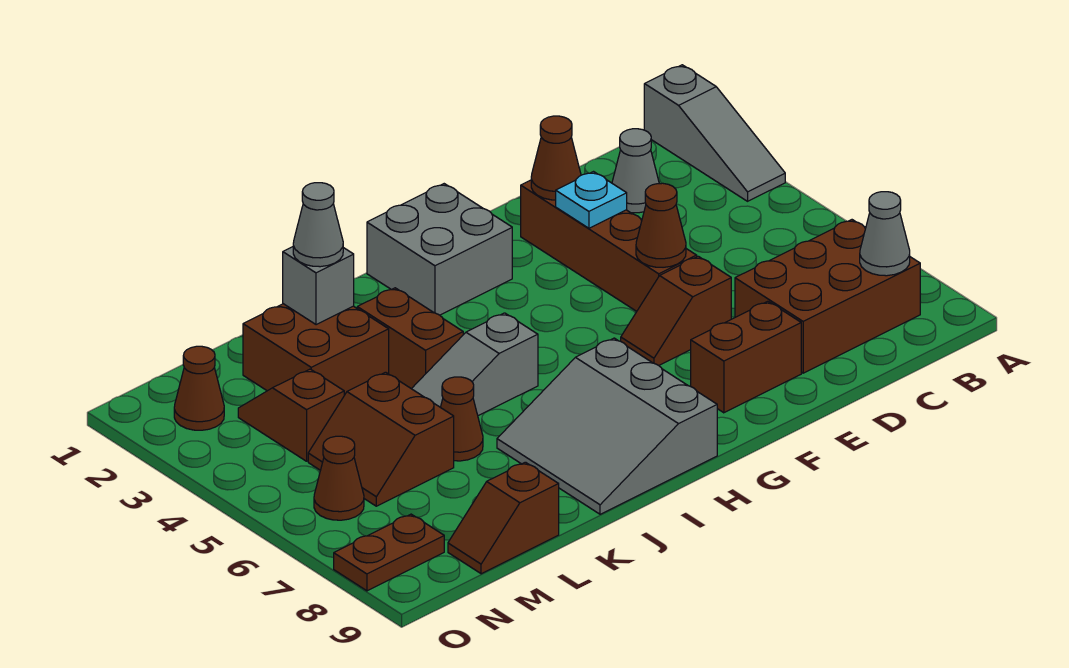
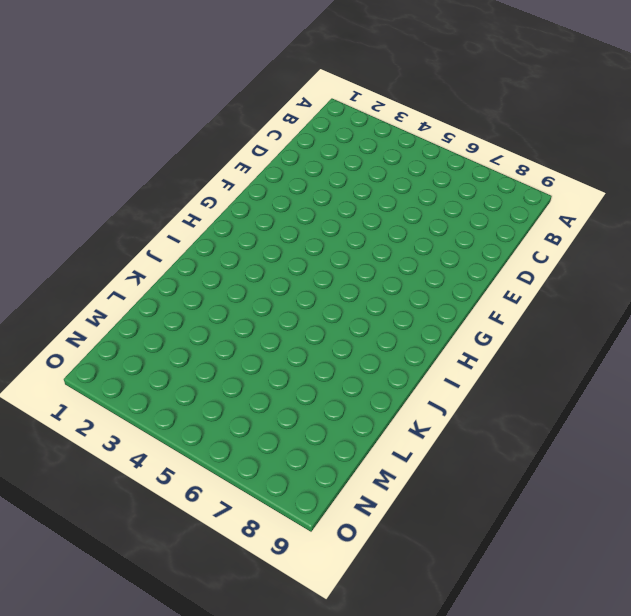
none -> grey slope A1:A3 level 1 top 1
none -> brown brick B7:D8 level 1
none -> grey cone C2 level 1

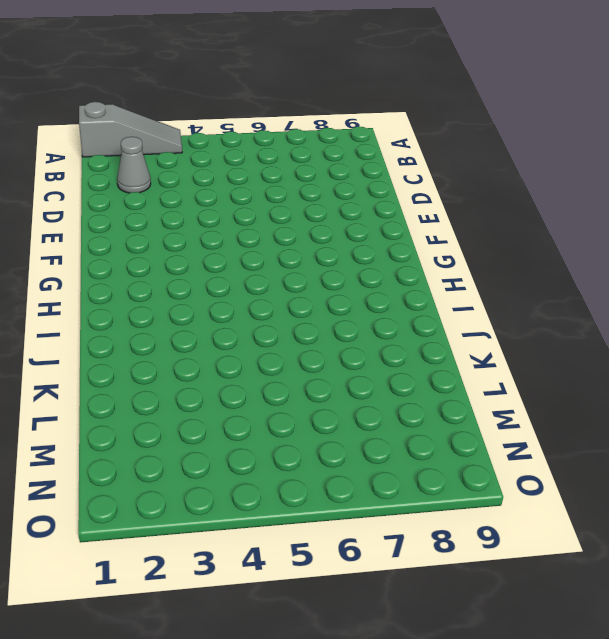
none -> brown brick B7:D8 level 1
none -> brown brick E2:E5 level 1
none -> brown slope E6:F6 level 1 top E

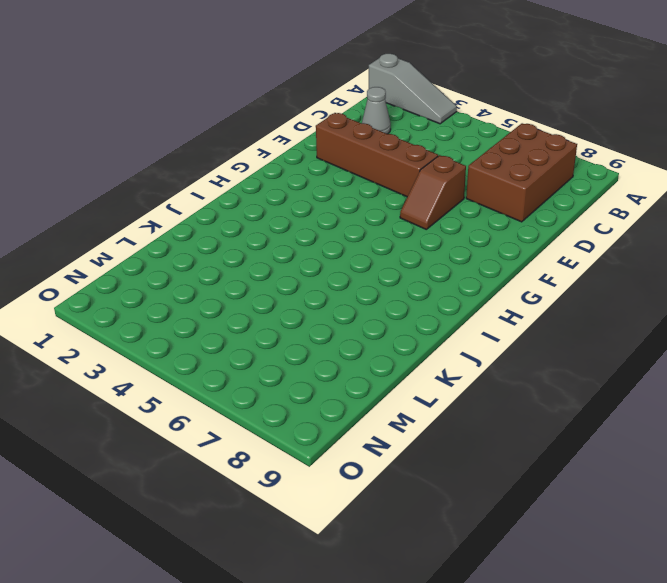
none -> brown brick E8:F8 level 1
none -> grey brick G1:H2 level 1
none -> grey slope H7:J9 level 1 top H

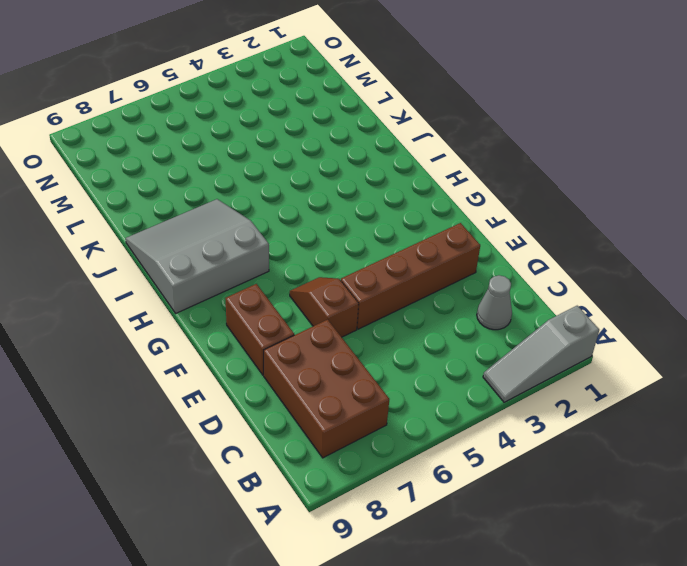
none -> grey brick G1:H2 level 1
none -> grey slope I5:K5 level 1 top I
none -> brown brick J3:J4 level 1

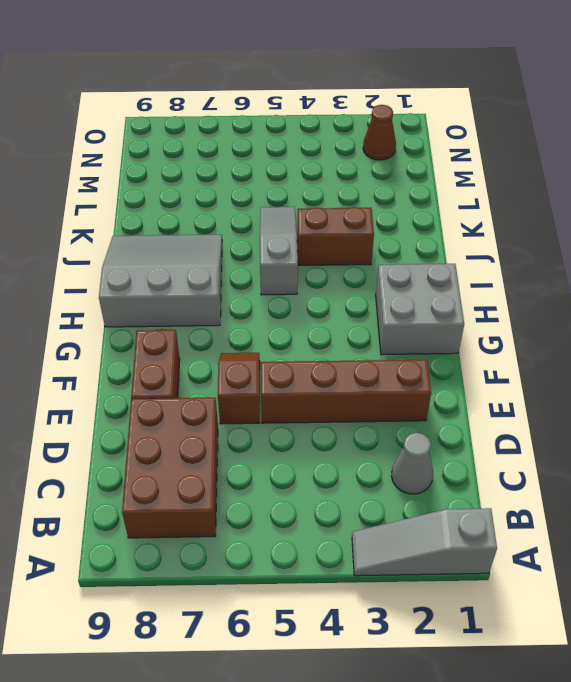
none -> brown brick K2:L3 level 1
none -> brown cone K6 level 1
none -> brown slope L5:M6 level 1 top L

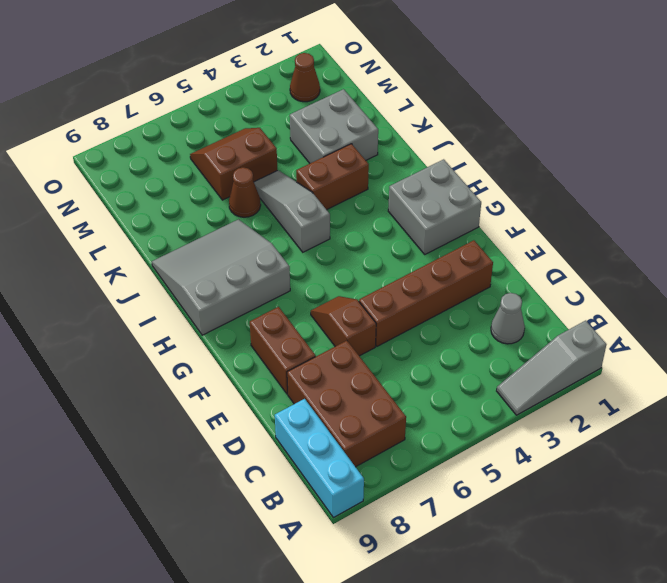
cyan brick A9:C9 level 1 -> none
grey brick K2:L3 level 1 -> brown brick K2:L3 level 1
none -> brown slope L9:M9 level 1 top L
none -> brown slope M3:M4 level 1 top 4
none -> brown cone N6 level 1

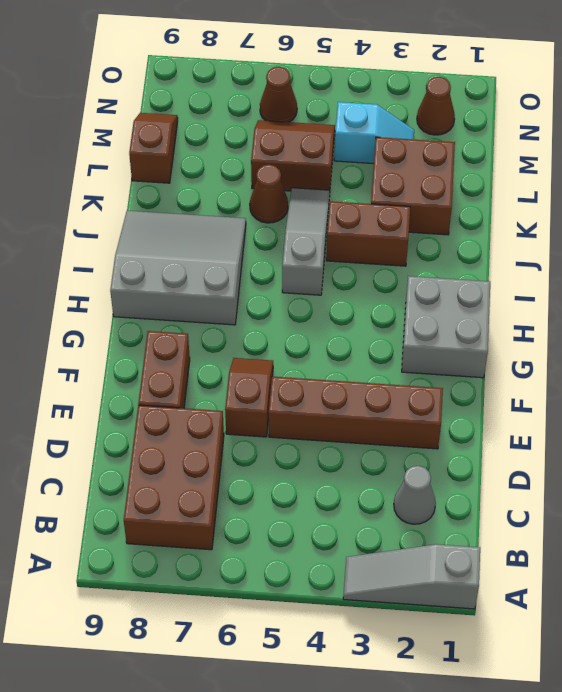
cyan slope M3:M4 level 1 top 4 -> brown slope M3:M4 level 1 top 4
none -> brown plate N8:O8 level 1
none -> grey cone B8 level 2
none -> brown cone E2 level 2

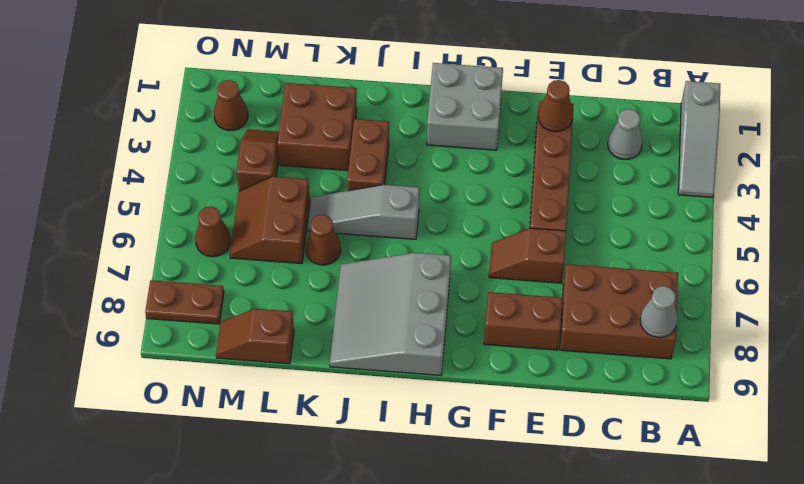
none -> cyan plate E3 level 2
none -> brown cone E5 level 2
none -> grey brick K2 level 2

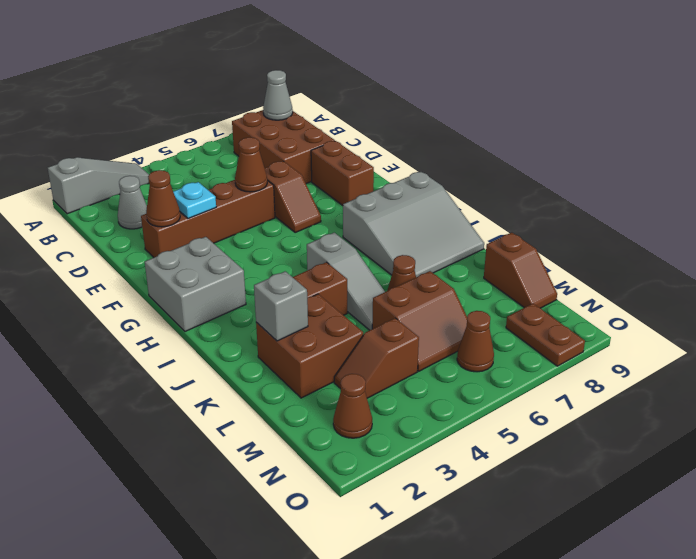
none -> grey cone K2 level 3

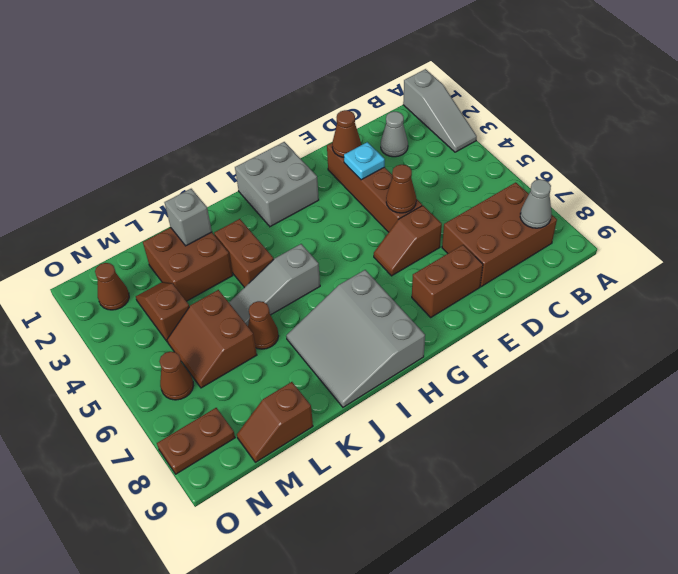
none -> grey cone K2 level 3

